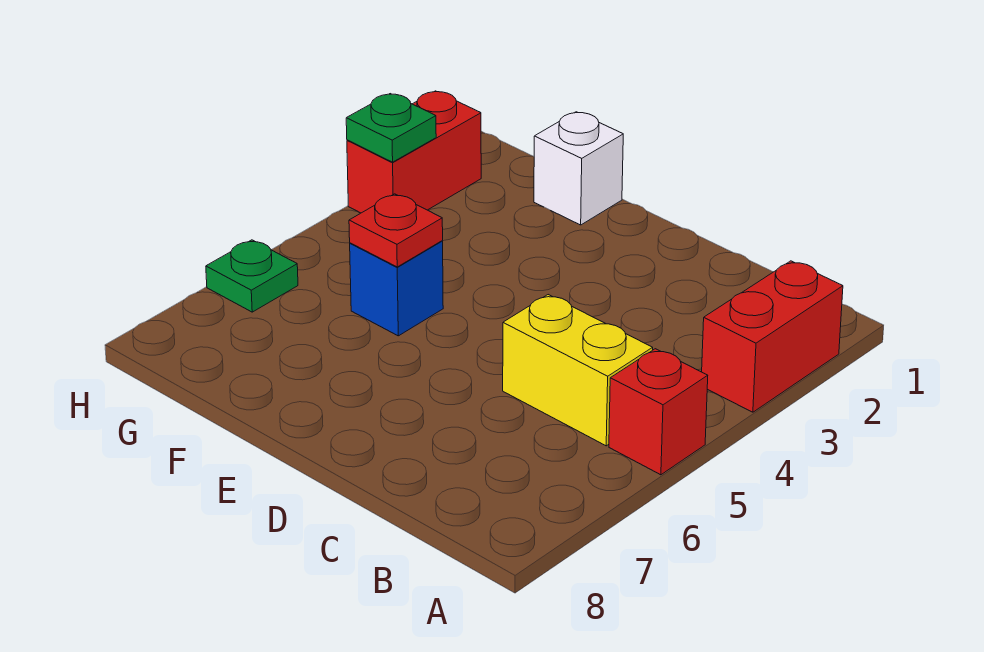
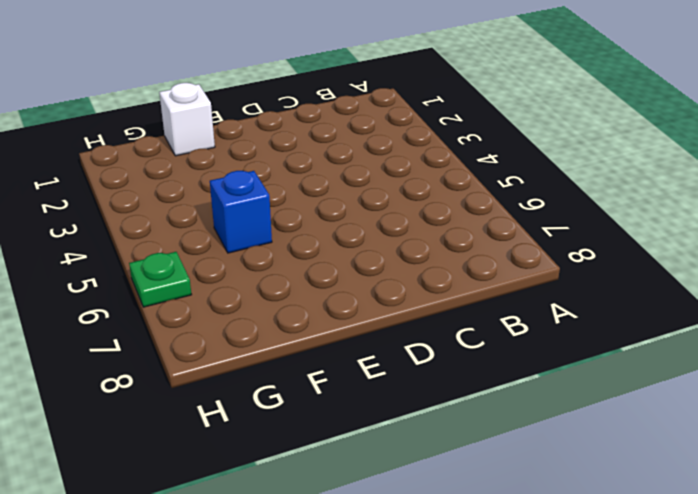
none -> red brick A2:A3 level 1
none -> red brick A5 level 1

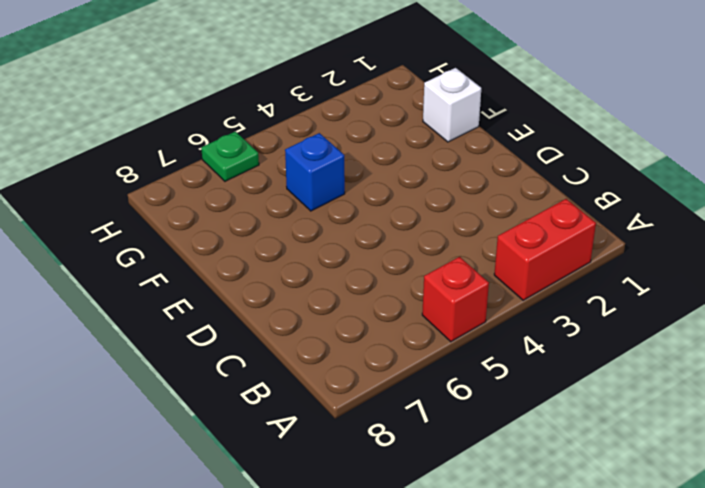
none -> yellow brick B5:C5 level 1
none -> red brick H2:H3 level 1

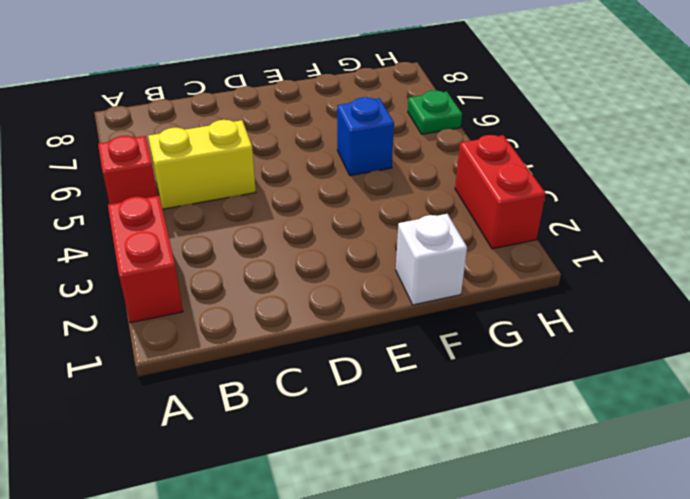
none -> red plate F5 level 2
none -> green plate H3 level 2

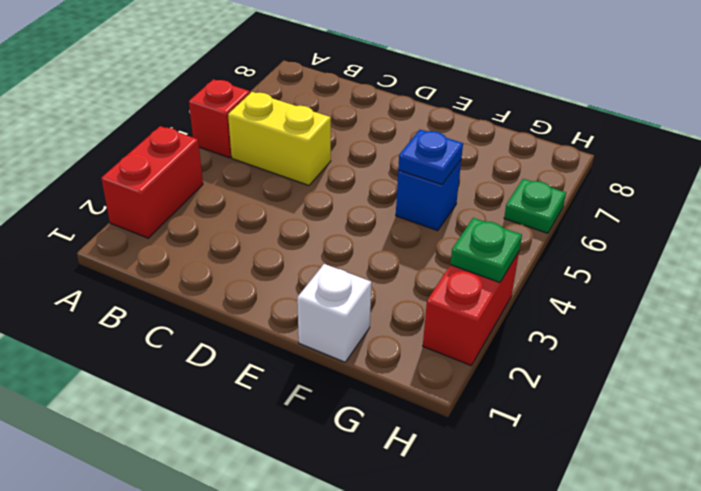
blue plate F5 level 2 -> red plate F5 level 2

